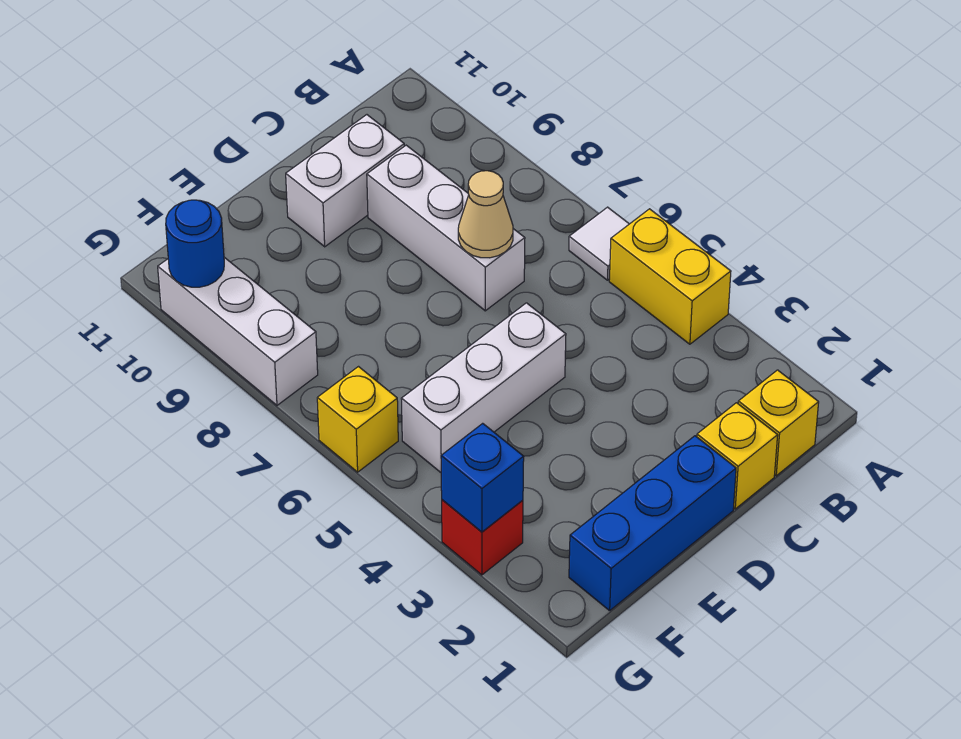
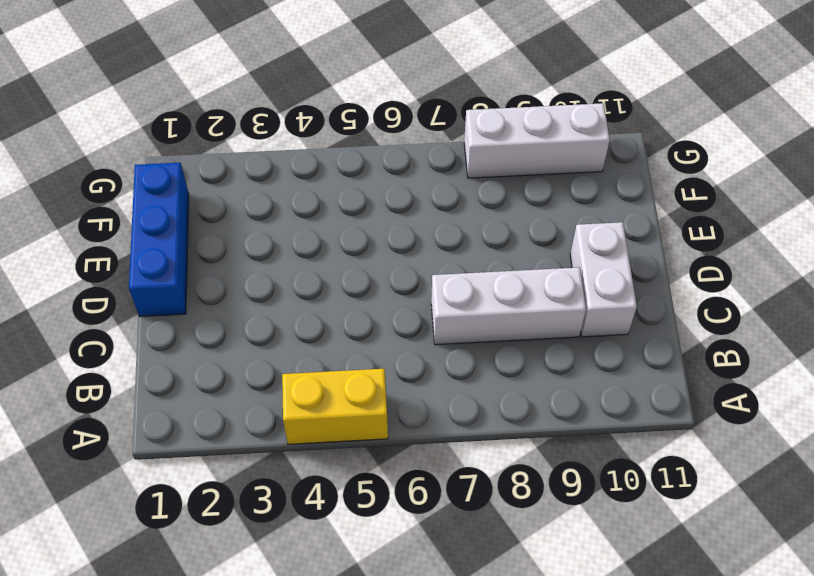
none -> white tile A6 level 1
none -> yellow brick B1 level 1
none -> yellow brick C1 level 1

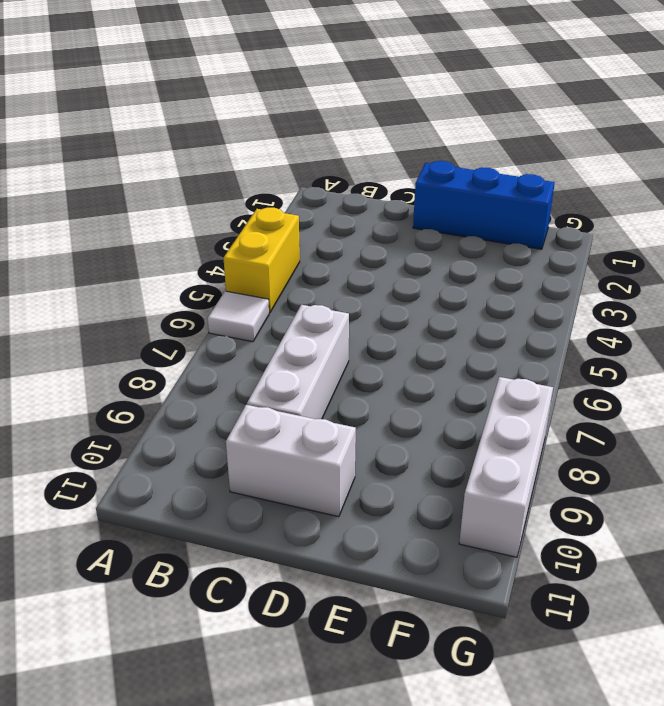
none -> yellow brick B1 level 1
none -> yellow brick C1 level 1
none -> white brick D5:F5 level 1

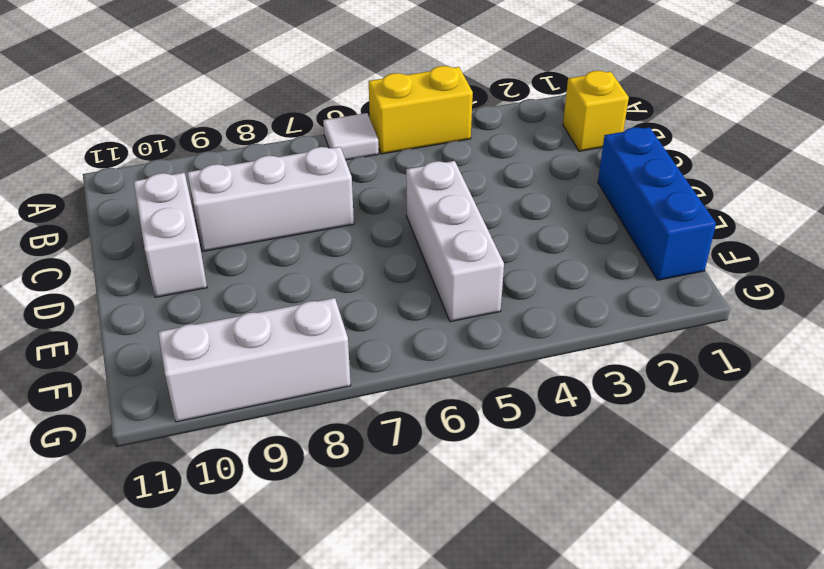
none -> yellow brick C1 level 1
none -> red brick G3 level 1
none -> yellow brick G6 level 1

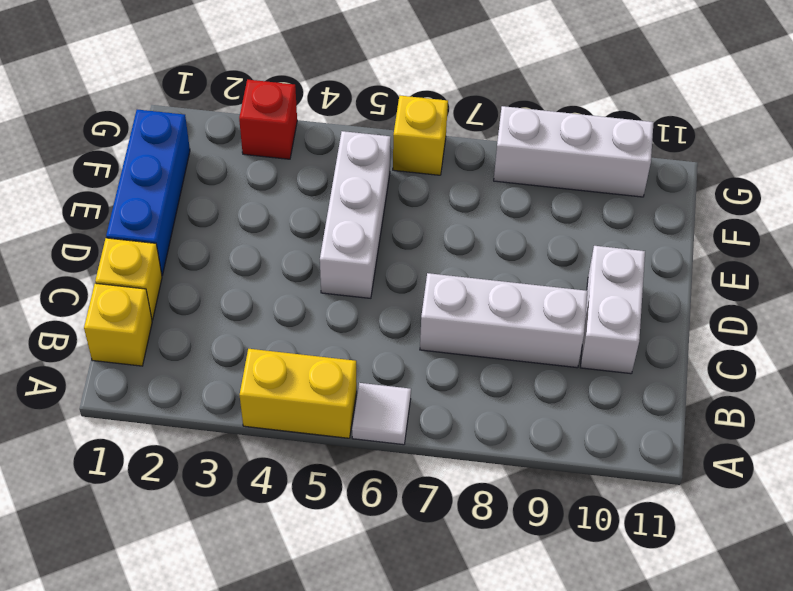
none -> tan cone C7 level 2
none -> blue brick G3 level 2
none -> blue round brick G10 level 2

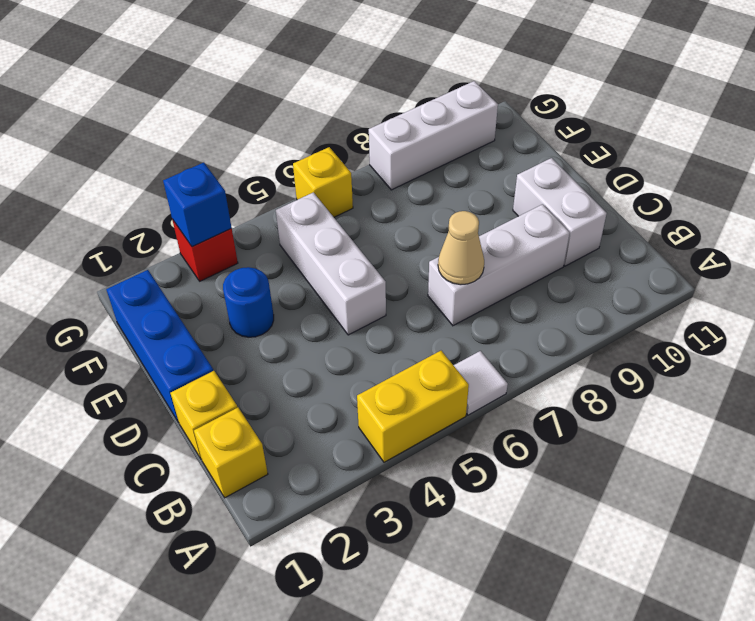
blue round brick E3 level 1 -> blue round brick G10 level 2

